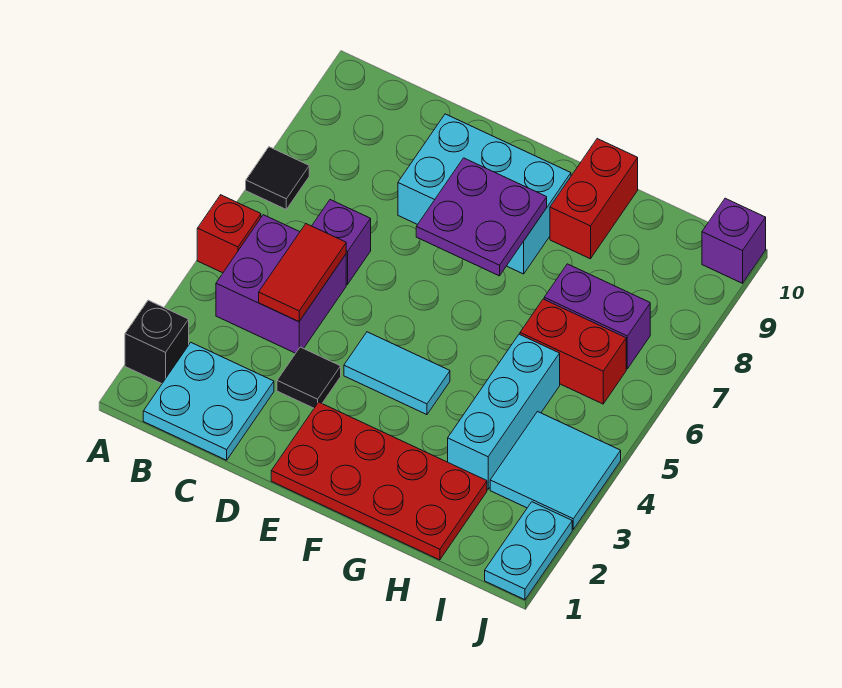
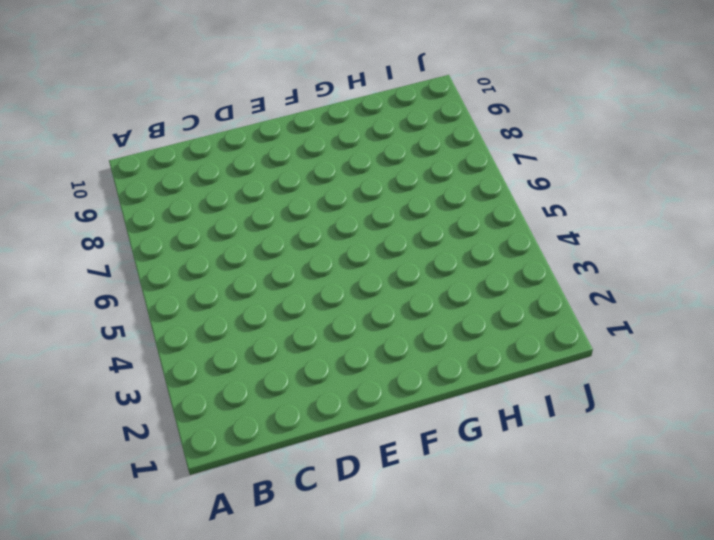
none -> black brick A2 level 1
none -> red brick A5 level 1
none -> black tile A7 level 1

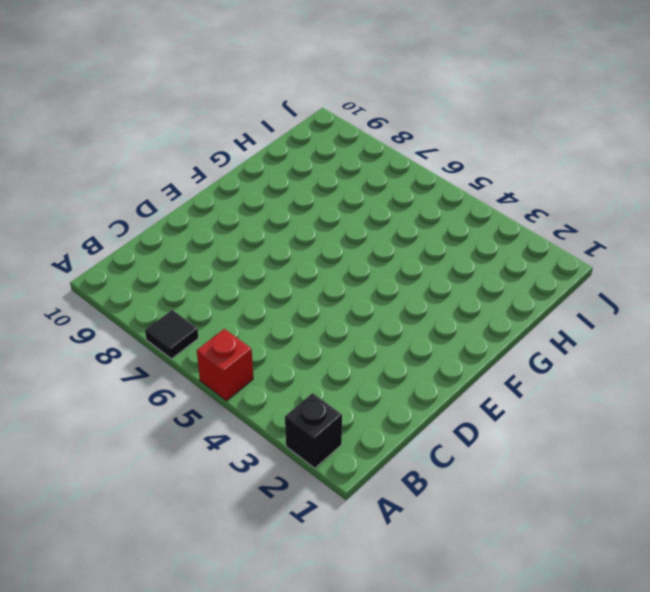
none -> cyan plate B1:C2 level 1
none -> purple brick B4:C5 level 1
none -> purple brick C6 level 1

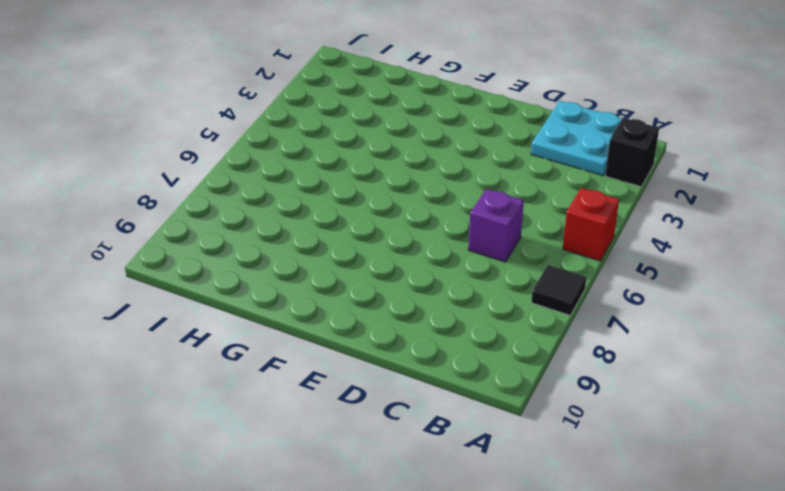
none -> purple brick B4:C5 level 1
none -> black tile D3 level 1
none -> cyan brick D8:F9 level 1

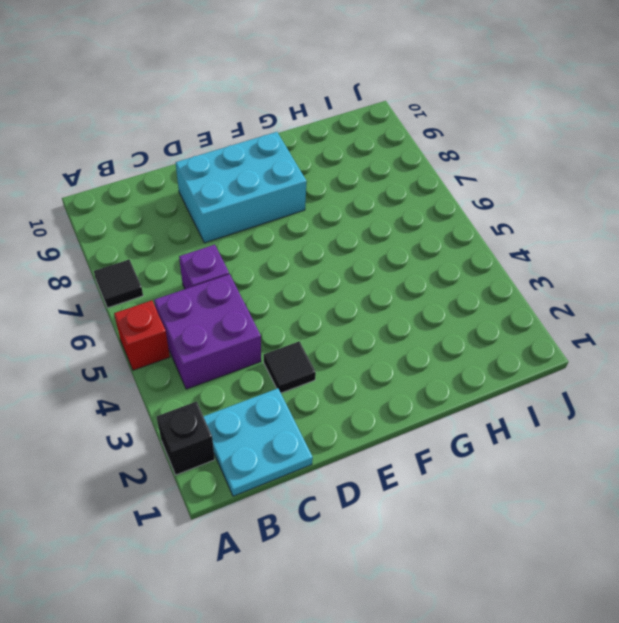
none -> red plate E1:H2 level 1
none -> cyan tile E4:F4 level 1
none -> red brick G9:G10 level 1

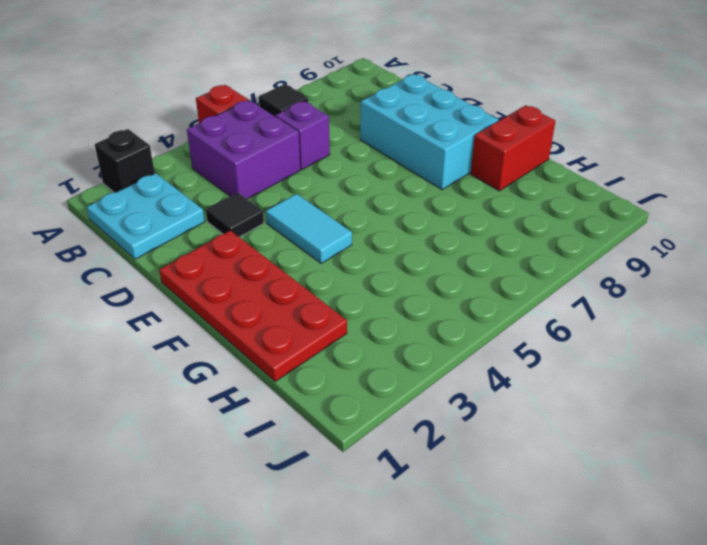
none -> cyan brick H3:H5 level 1
none -> red brick H6:I6 level 1
none -> purple brick H7:I7 level 1

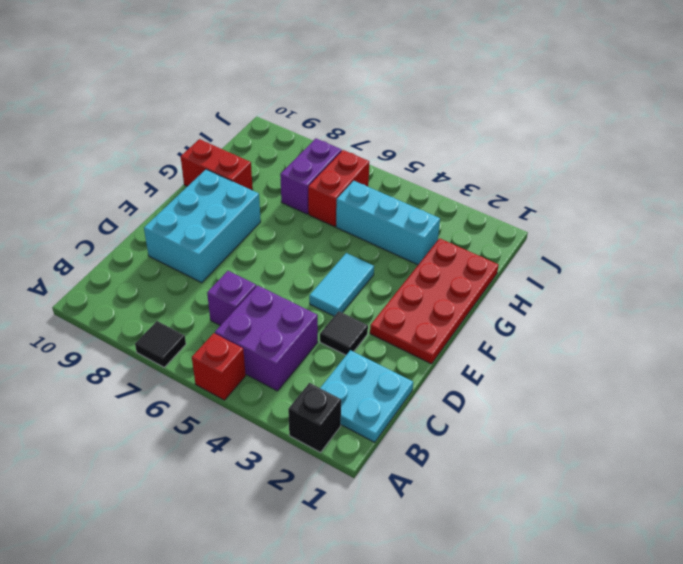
none -> cyan tile I3:J4 level 1
none -> cyan plate J1:J2 level 1
none -> purple brick J10 level 1

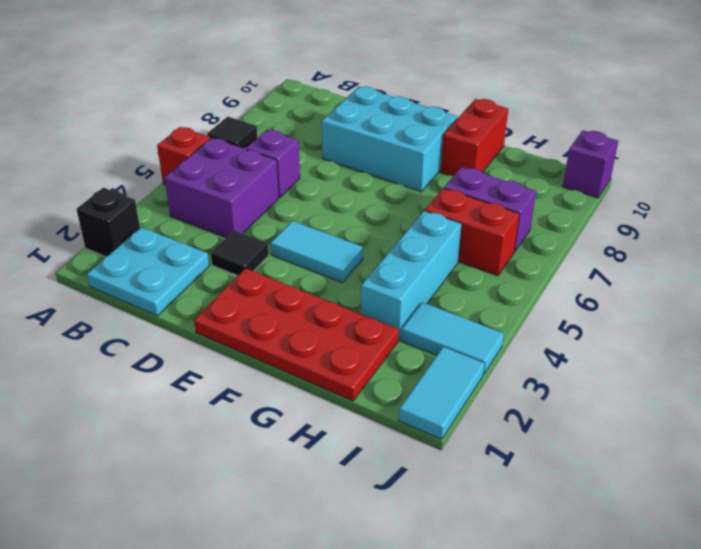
cyan tile I3:J3 level 1 -> cyan tile I3:J4 level 1
cyan tile J1:J2 level 1 -> cyan plate J1:J2 level 1
none -> red tile C4:C5 level 2
none -> purple plate E7:F8 level 2

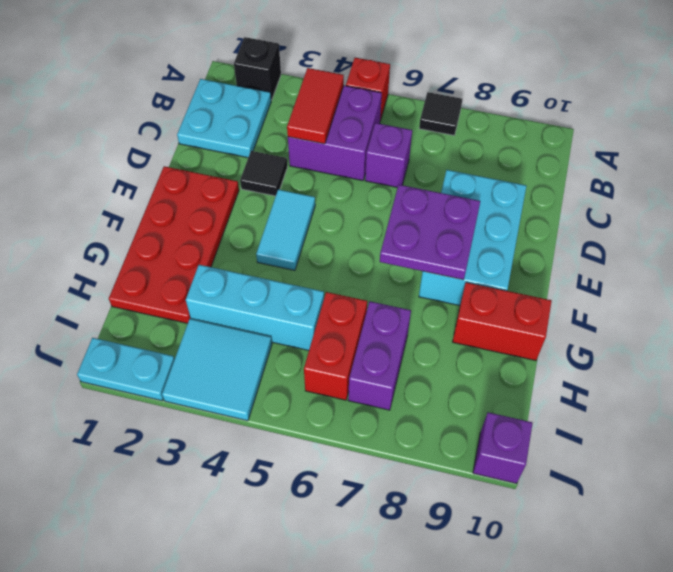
red tile B4:C4 level 2 -> red tile C4:C5 level 2

